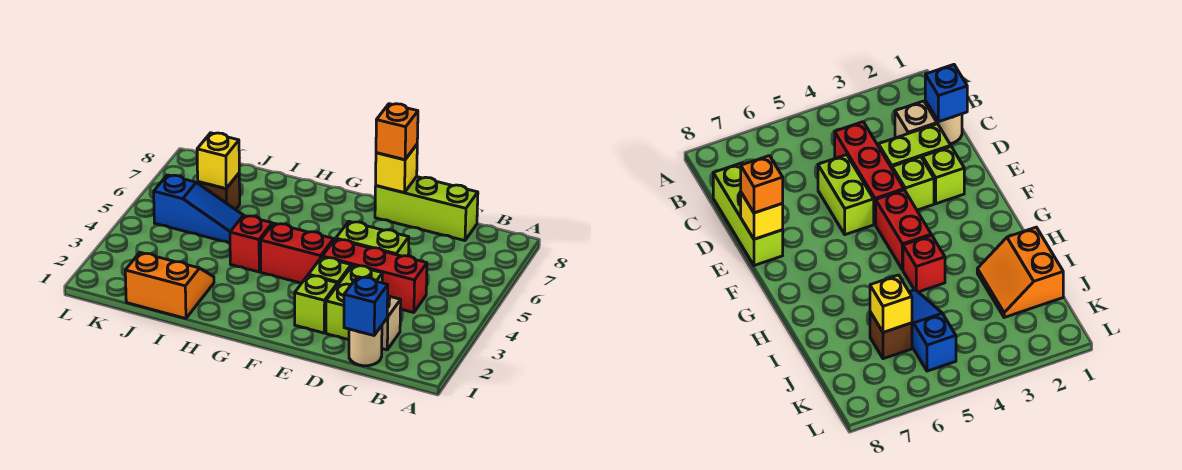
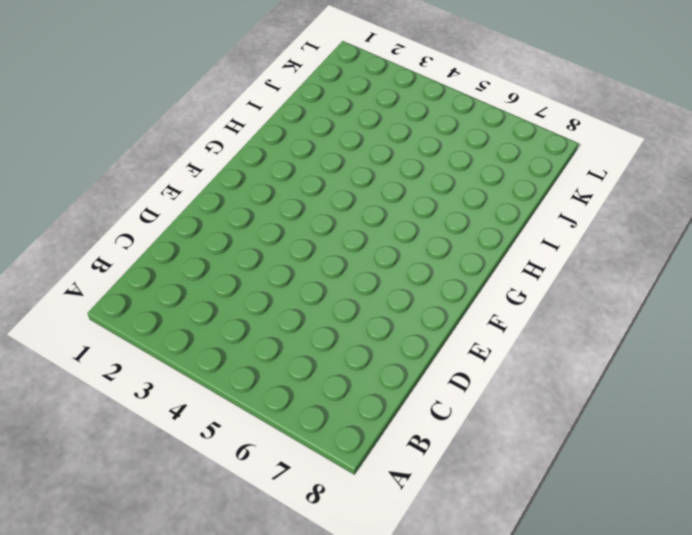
none -> tan round brick C1 level 1
none -> tan brick C2 level 1
none -> red brick C4:E4 level 1

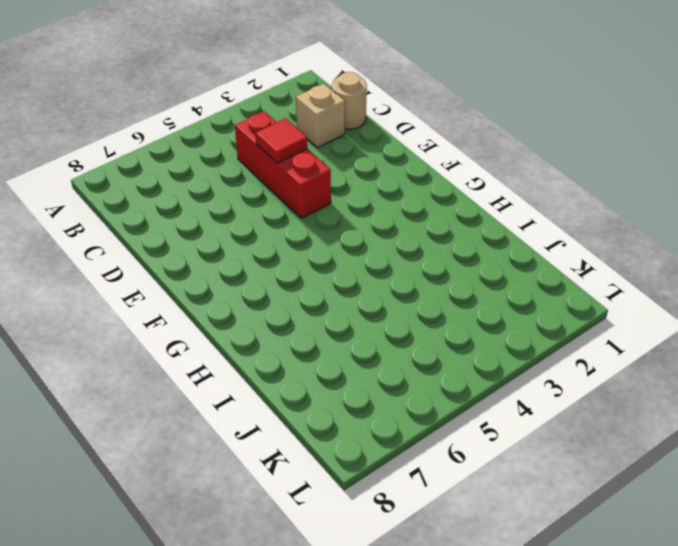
red tile D4 level 2 -> none
none -> lime brick C8:E8 level 1
none -> lime brick D2:D3 level 1
none -> lime brick D5:E5 level 1

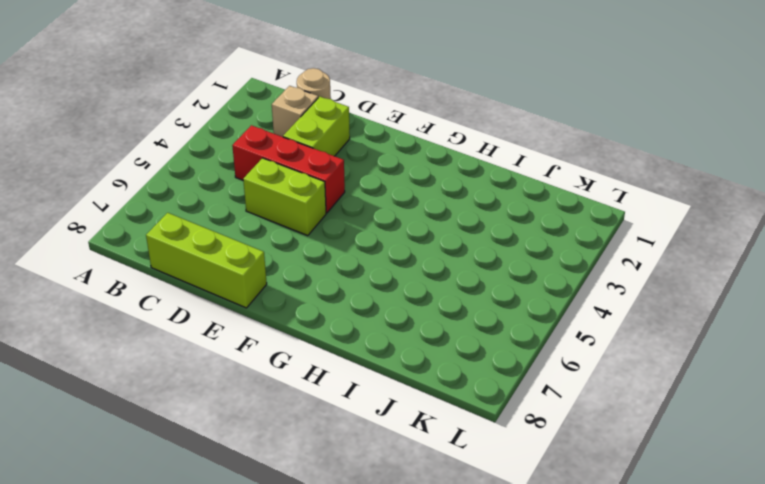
none -> lime brick E2 level 1
none -> lime brick E3 level 1
none -> red brick F4:G4 level 1

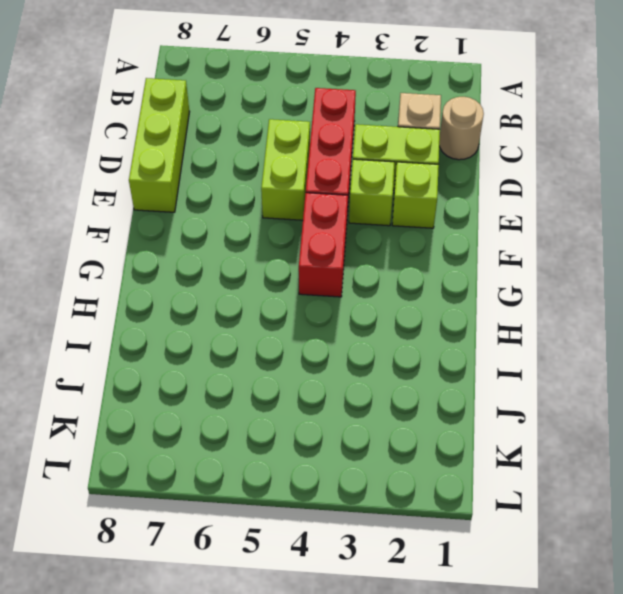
none -> red brick H4 level 1
none -> orange slope I1:J2 level 1 top 1
none -> blue slope I5:K5 level 1 top K

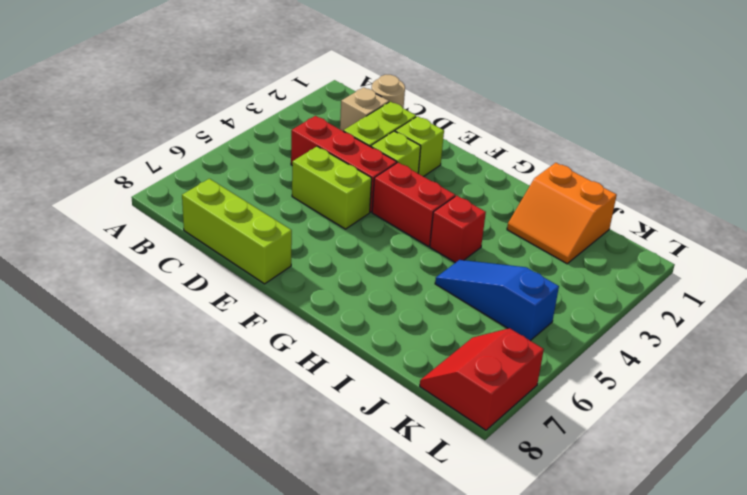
red slope K7:L8 level 1 top L -> none
none -> brown brick J6 level 1
none -> blue brick C1 level 2
none -> yellow brick E8 level 2

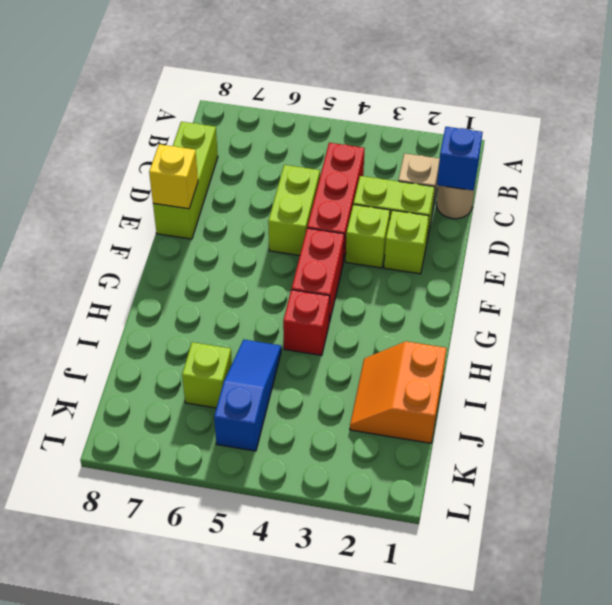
lime brick J6 level 1 -> brown brick J6 level 1
none -> yellow brick J6 level 2
none -> orange brick E8 level 3

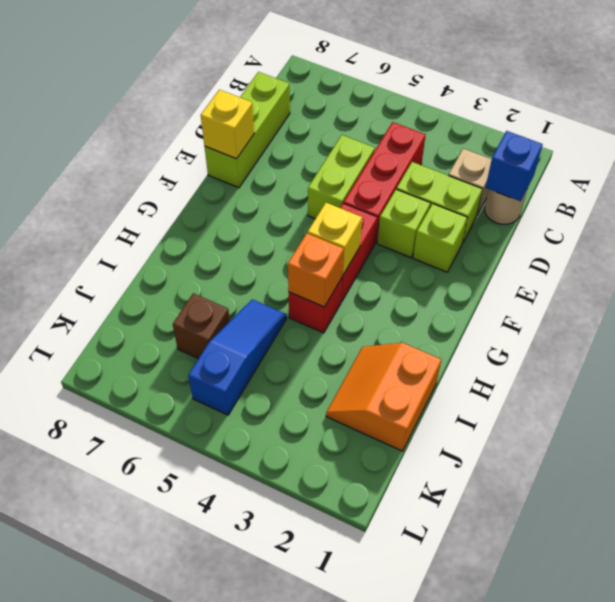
yellow brick G4 level 2 -> yellow brick J6 level 2
orange brick H4 level 2 -> orange brick E8 level 3

